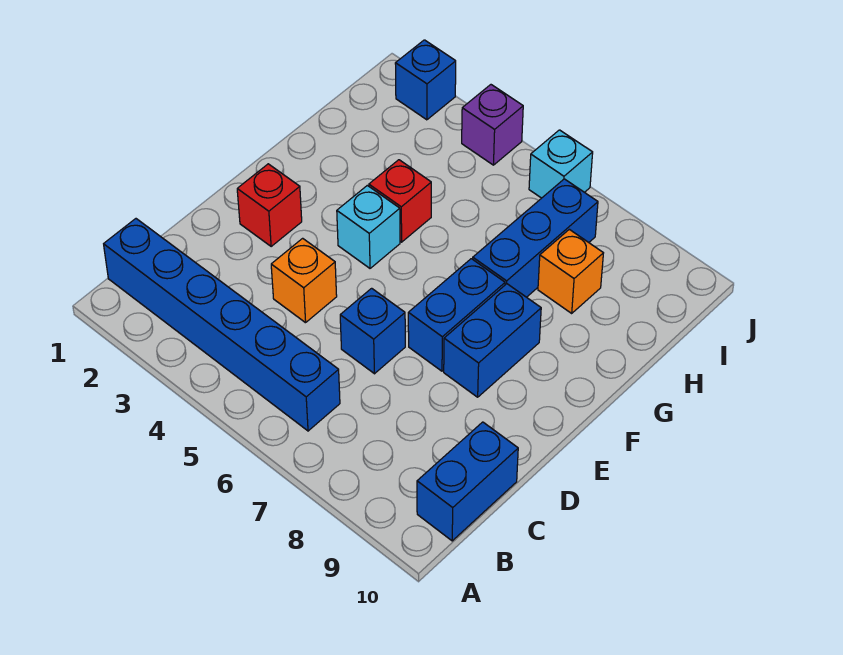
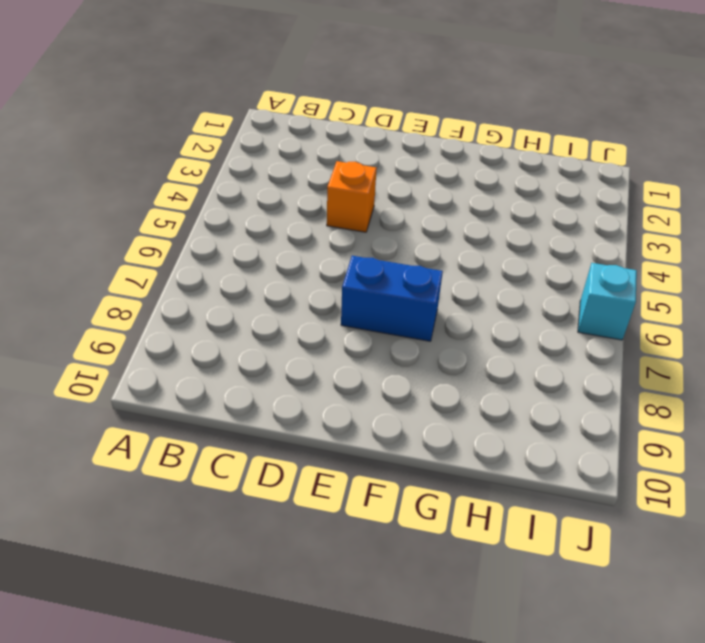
none -> blue brick B1:B6 level 1
none -> blue brick B10:C10 level 1
none -> blue brick D6 level 1

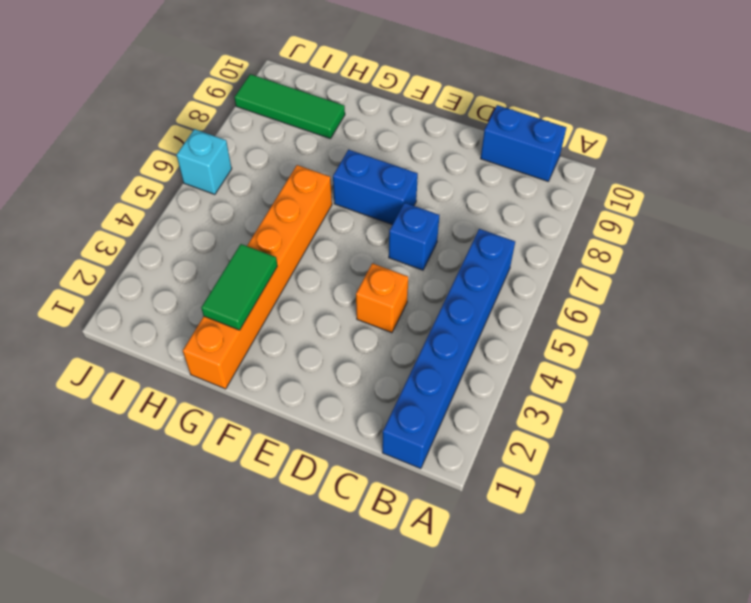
orange brick G1:G6 level 1 -> red brick G4 level 1
green tile G2:G3 level 2 -> none
green tile H9:J9 level 1 -> none
none -> red brick E2 level 1
none -> blue brick E8:F8 level 1
none -> cyan brick F4 level 1

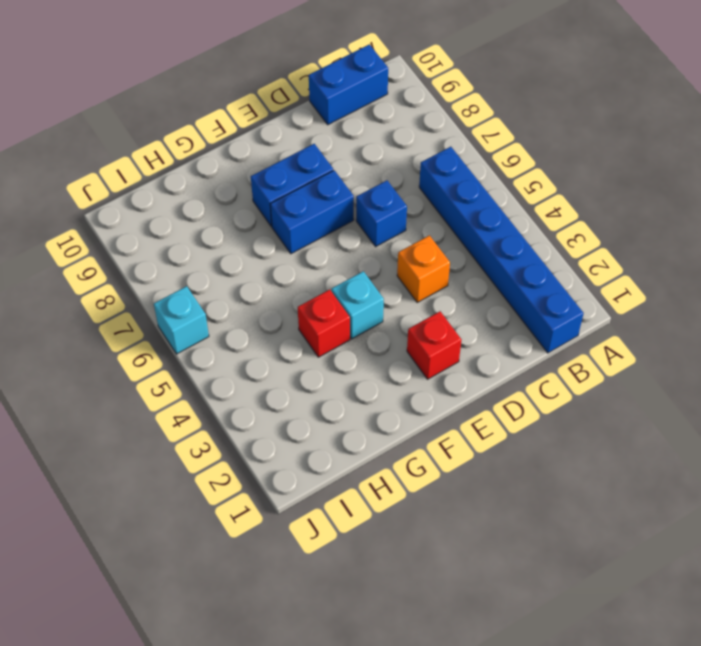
none -> blue brick G7:I7 level 1
none -> orange brick H8 level 1
none -> blue brick J2 level 1

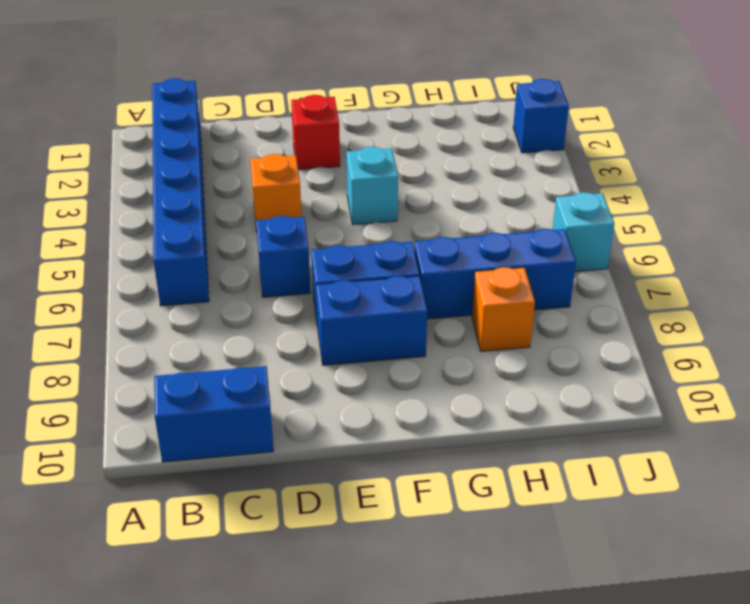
none -> red brick G4 level 1
none -> purple brick J4 level 1

